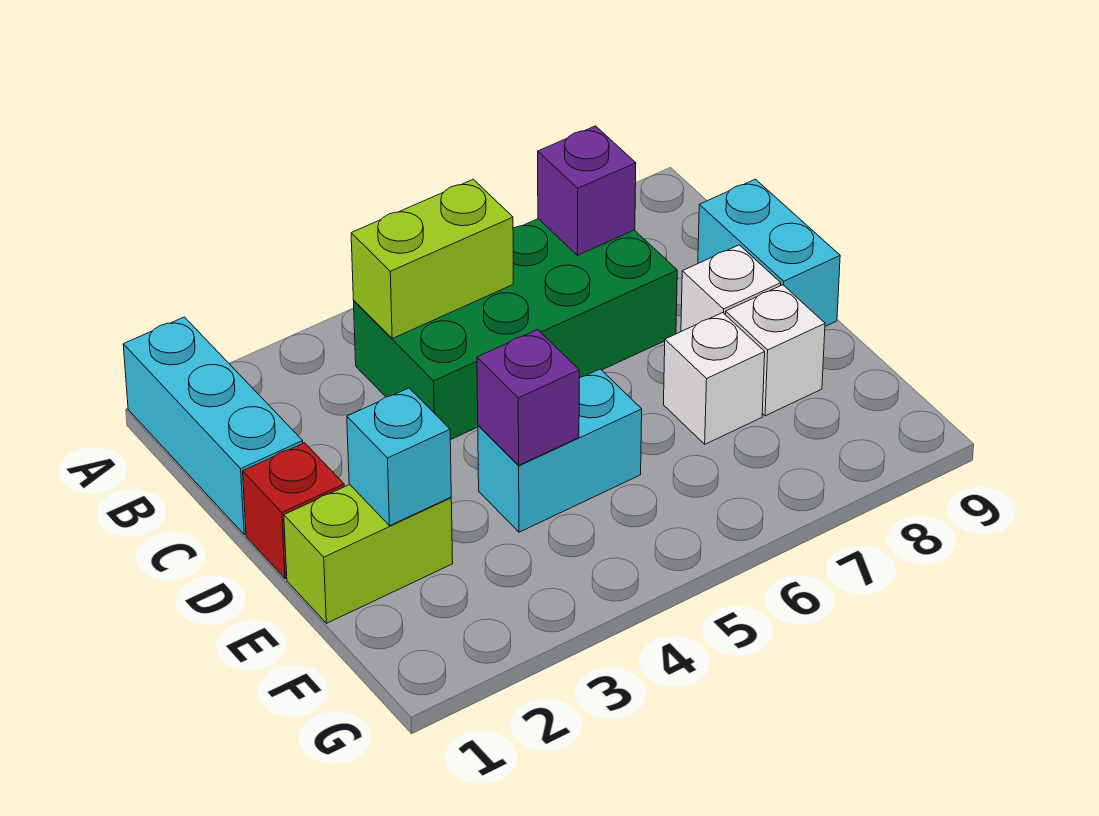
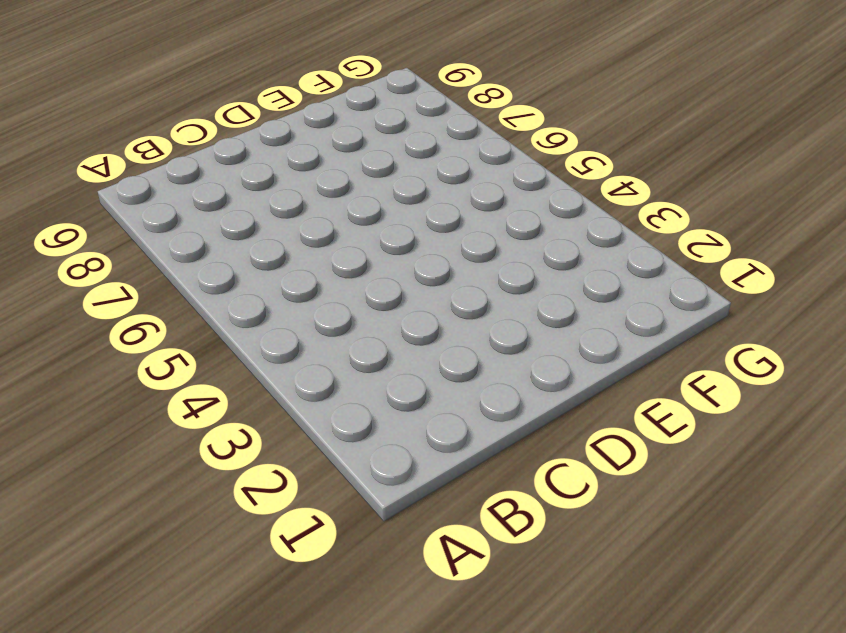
none -> cyan brick A1:C1 level 1
none -> green brick B4:C7 level 1
none -> cyan brick C9:D9 level 1

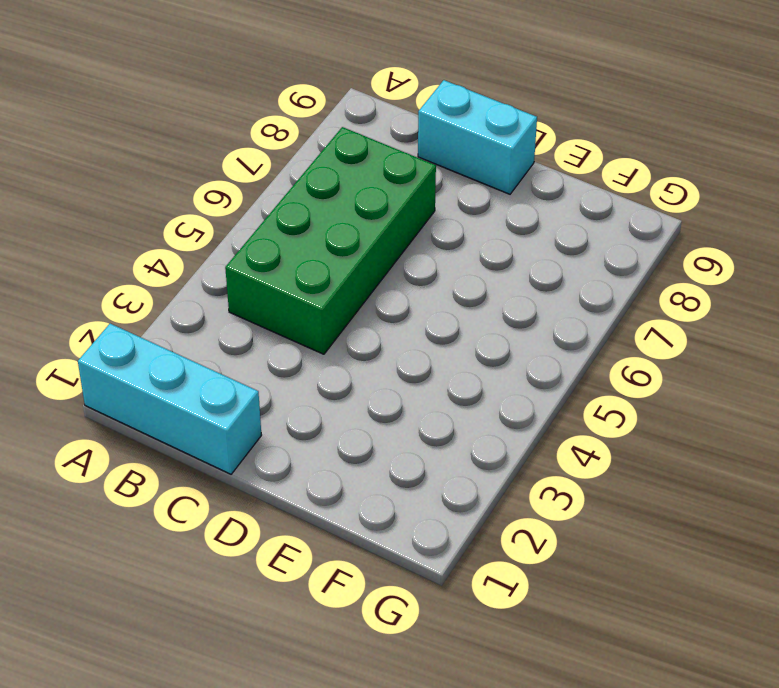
none -> red brick D1 level 1
none -> white brick D8 level 1
none -> lime brick E1:E2 level 1

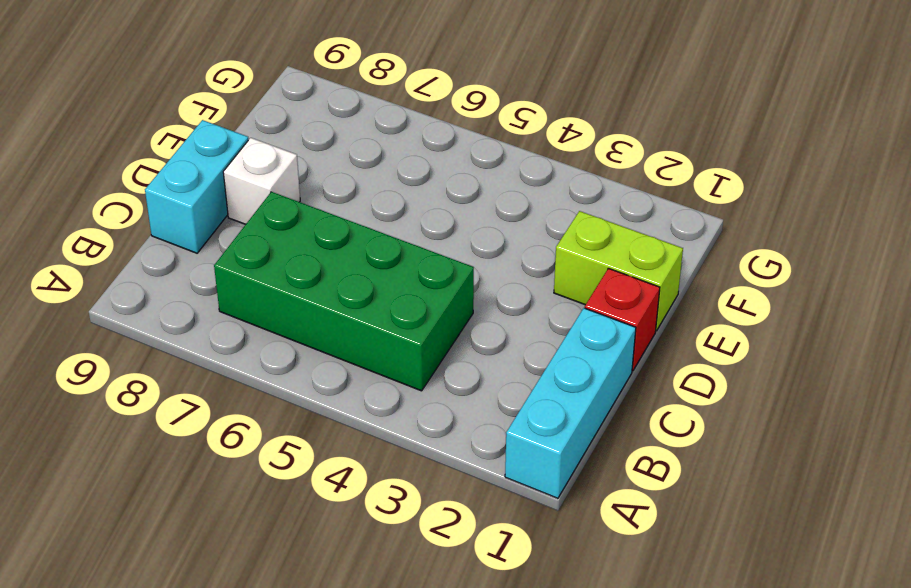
none -> cyan brick E4:E5 level 1
none -> white brick E7 level 1
none -> white brick E8 level 1

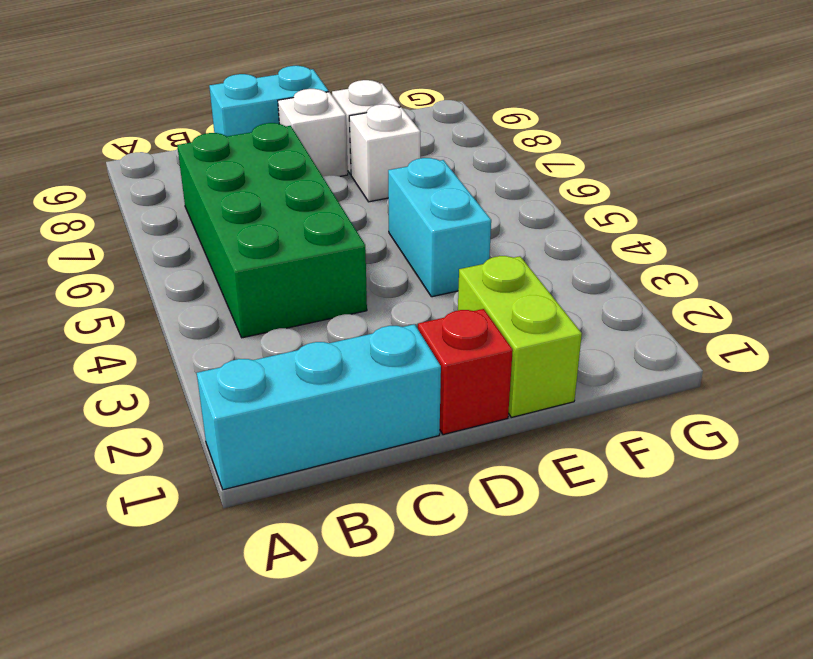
none -> lime brick B4:B5 level 2
none -> purple brick B7 level 2
none -> cyan brick E2 level 2

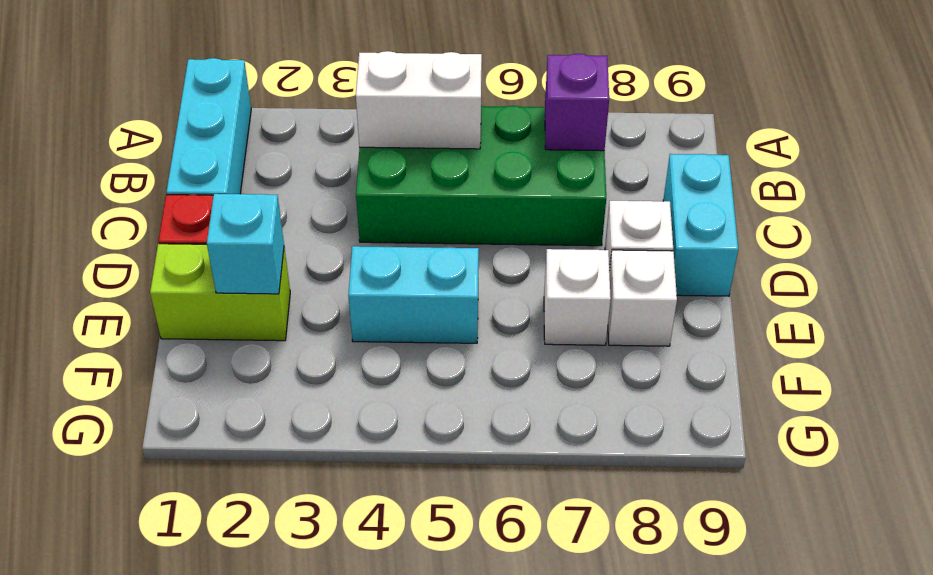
white brick B4:B5 level 2 -> lime brick B4:B5 level 2
none -> purple brick E4 level 2

